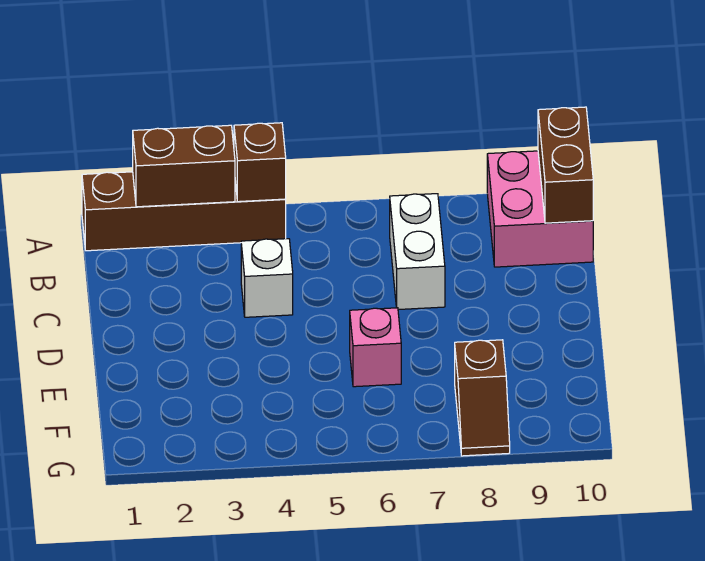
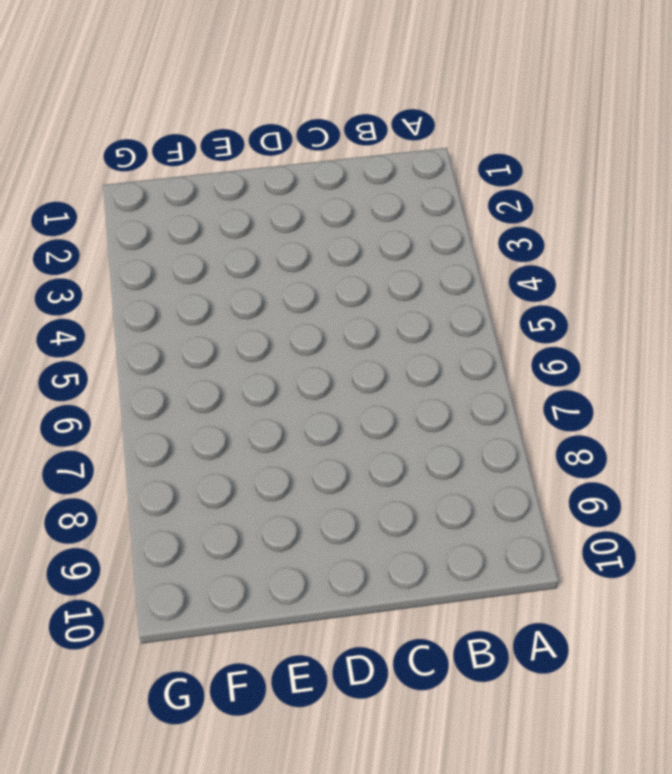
none -> brown brick A1:A4 level 1
none -> pink brick A9:B10 level 1

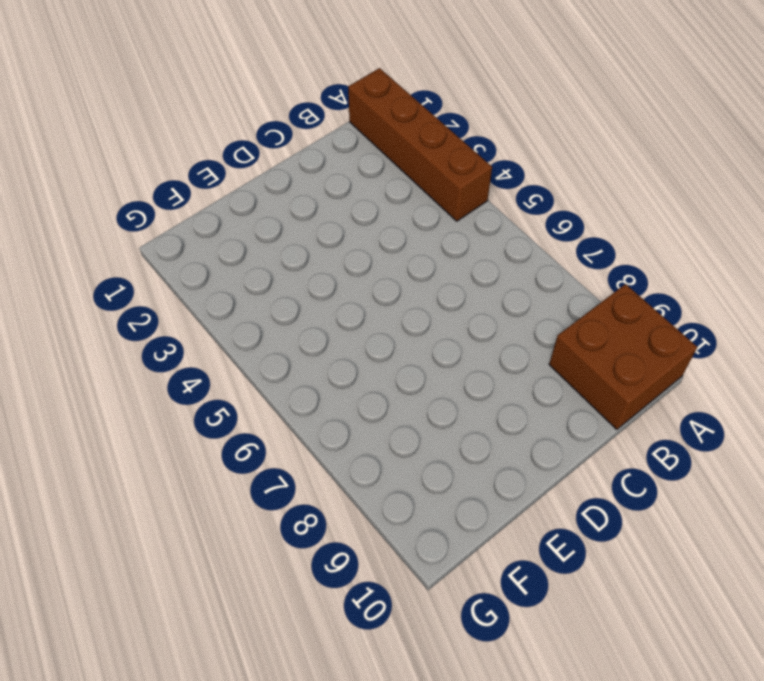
brown brick A9:B10 level 1 -> pink brick A9:B10 level 1
none -> white brick B7:C7 level 1
none -> white brick C4 level 1

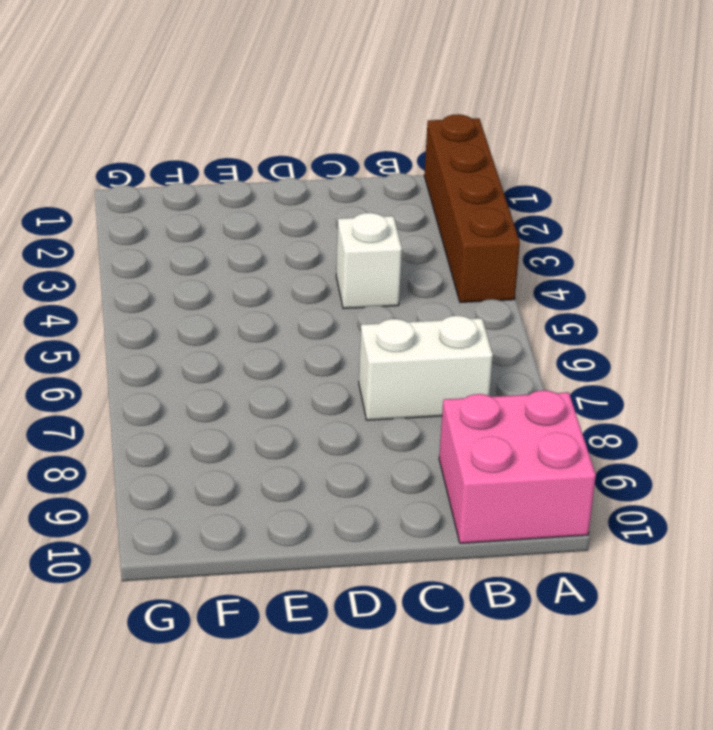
none -> pink brick E6 level 1
none -> brown slope F8:G8 level 1 top F

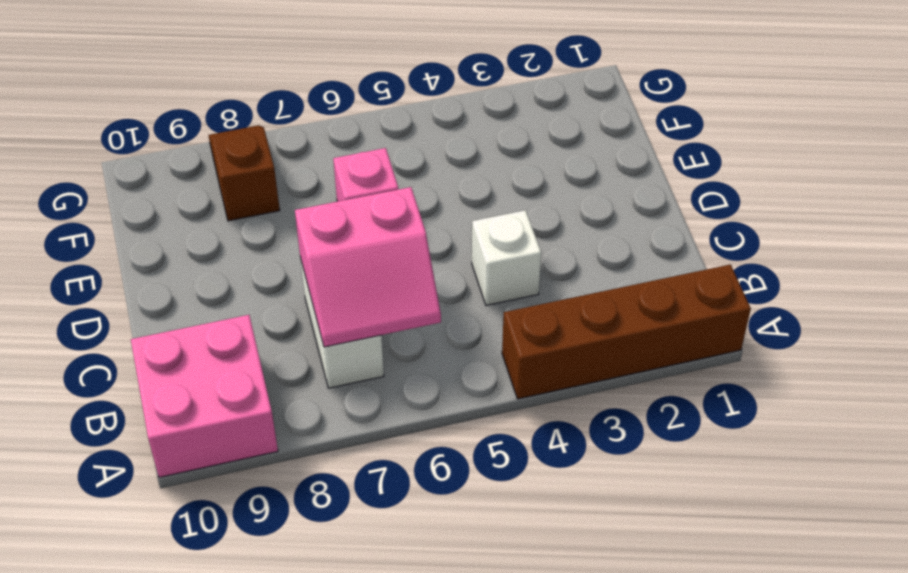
pink slope B6:C7 level 2 top C -> none
none -> brown brick A2:A3 level 2
none -> brown brick A4 level 2

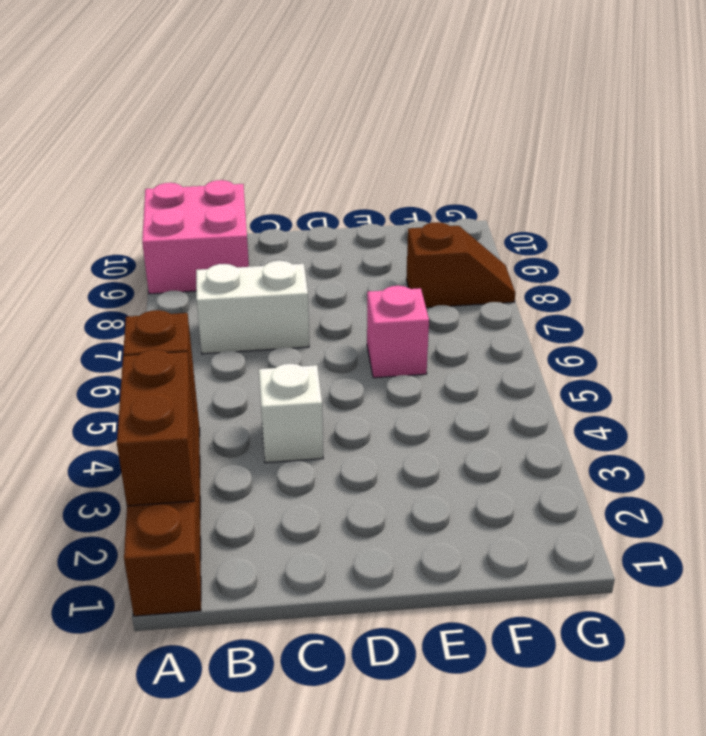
none -> brown brick A10:B10 level 2

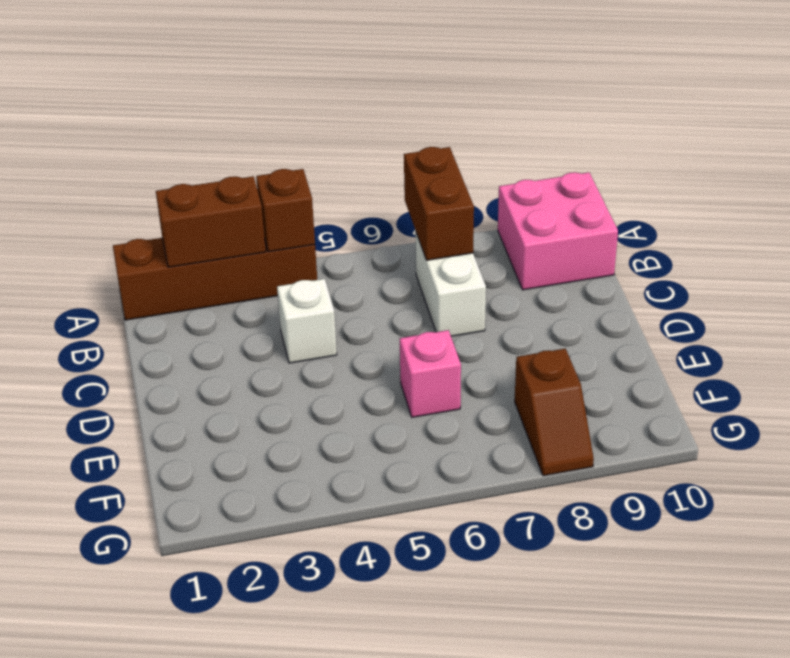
brown brick A7:B7 level 2 -> brown brick A10:B10 level 2

